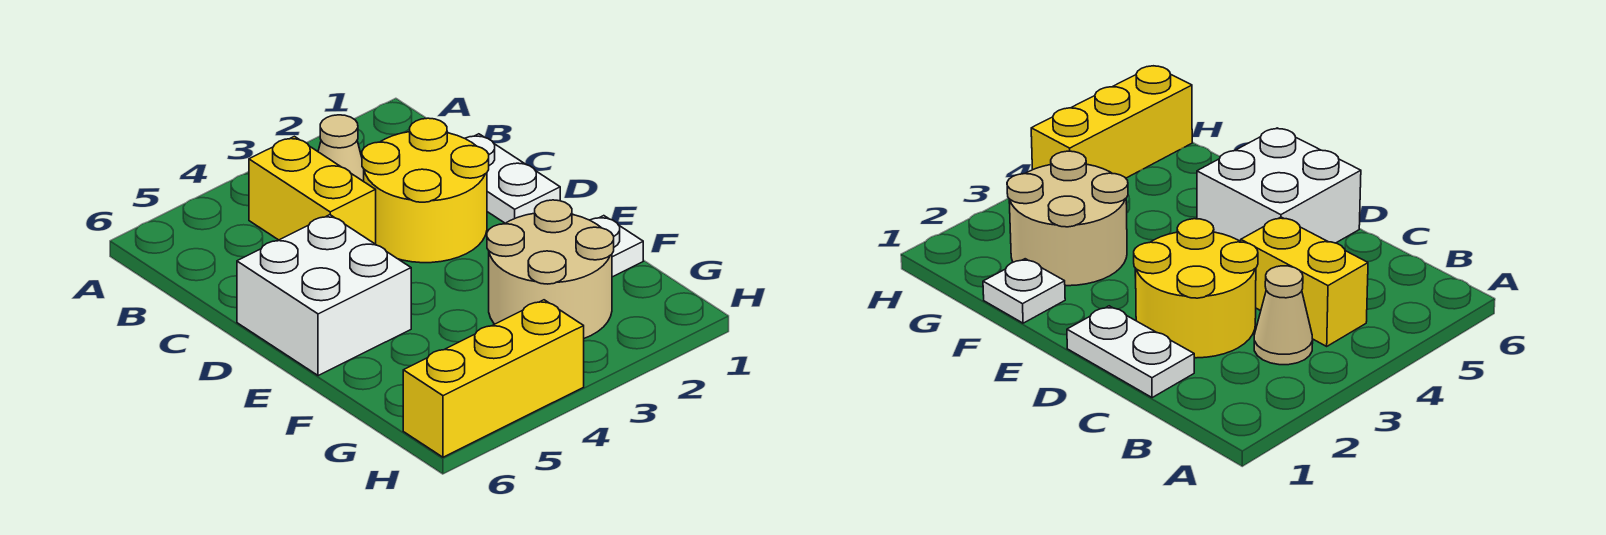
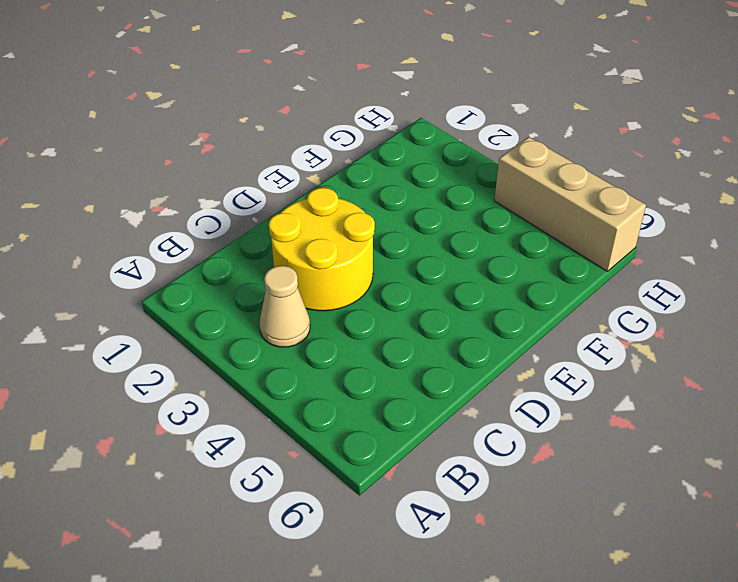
tan brick H4:H6 level 1 -> yellow brick H4:H6 level 1
none -> yellow brick B4:C4 level 1
none -> white plate C1:D1 level 1

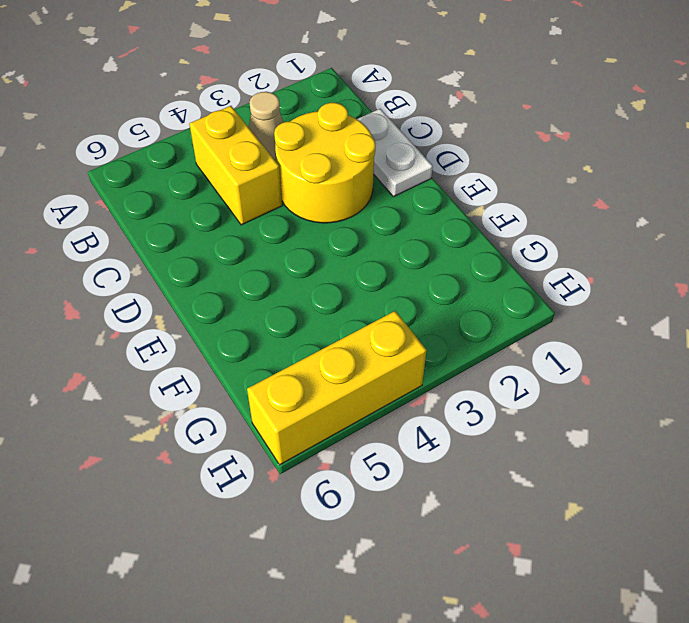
none -> white brick D5:E6 level 1
none -> white plate F1 level 1

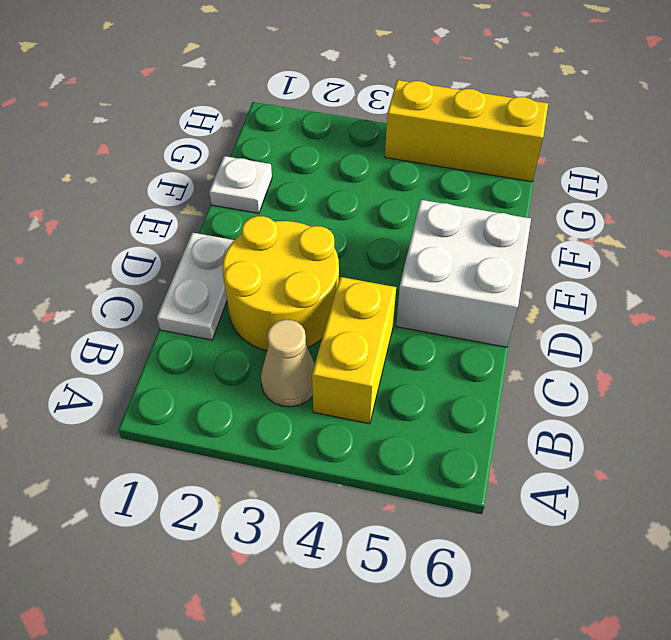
none -> tan round brick F2:G3 level 1

